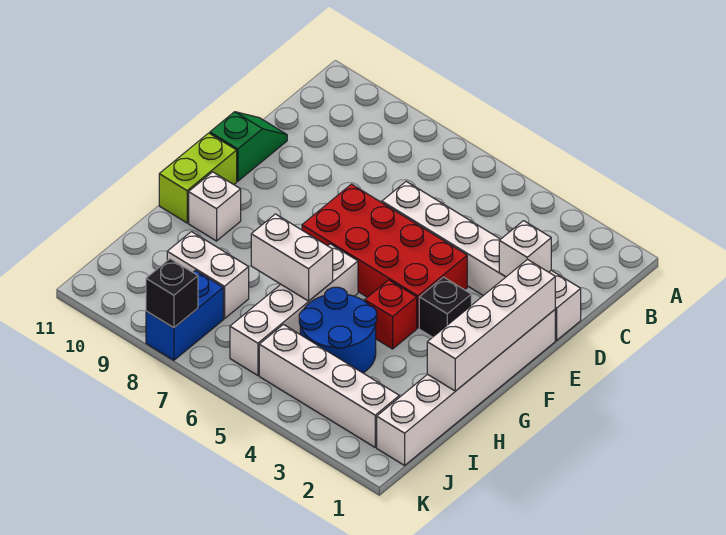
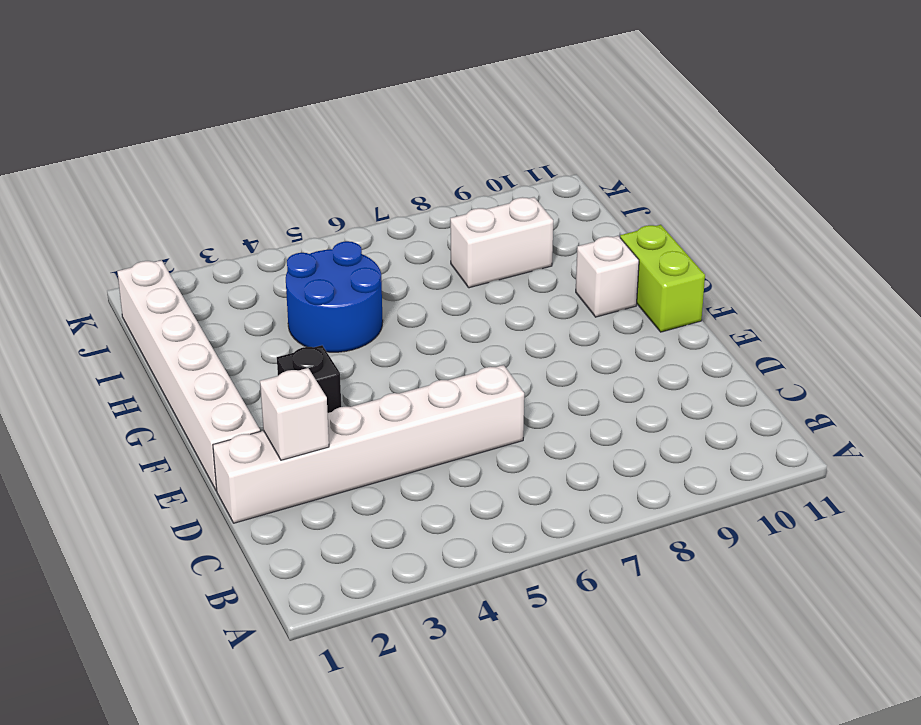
none -> green slope D11:E11 level 1 top E
none -> red brick E4:F7 level 1
none -> red brick G4 level 1

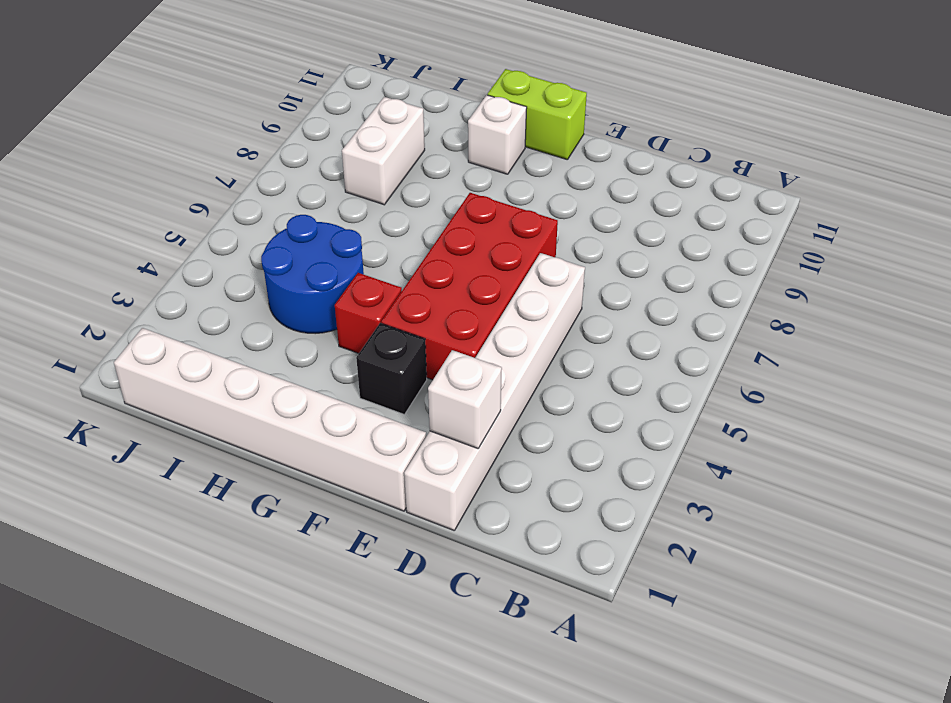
none -> green slope D11:E11 level 1 top E
none -> white brick G6:J6 level 1
none -> white brick J2:J5 level 1

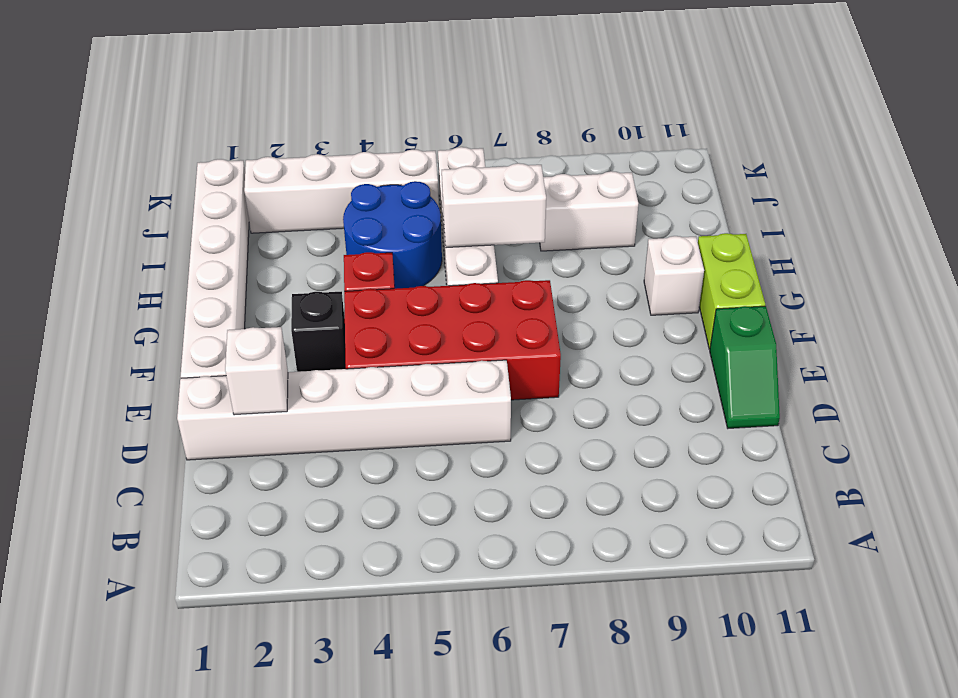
none -> blue brick J8:K8 level 1
none -> white brick E1:H1 level 2
none -> black brick K8 level 2

